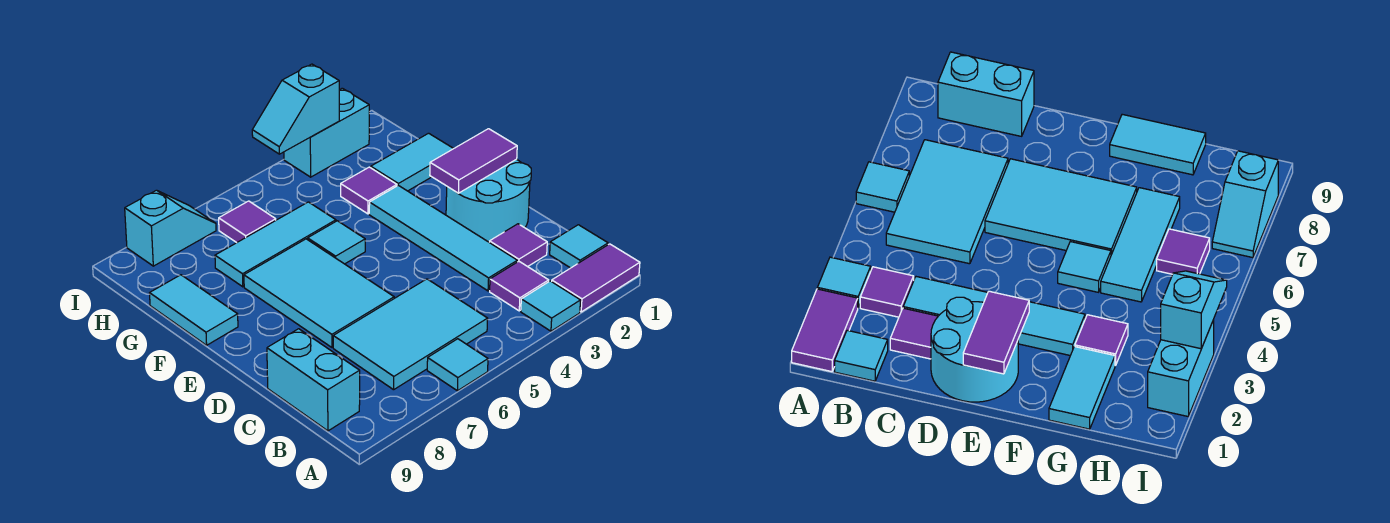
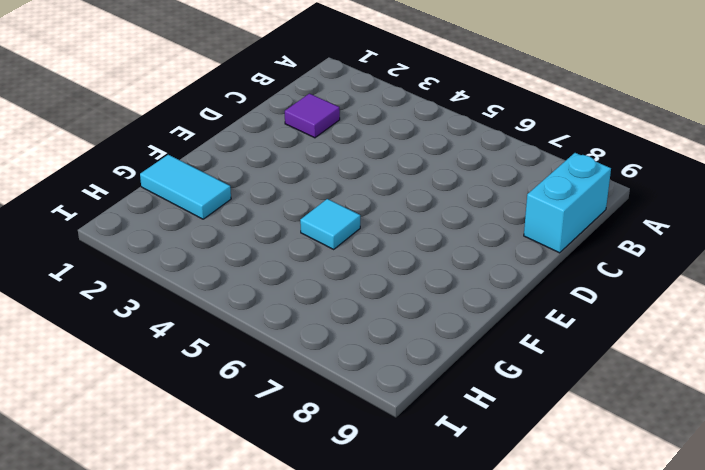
none -> purple tile A1:A2 level 1
none -> cyan tile A3 level 1
none -> cyan tile A6 level 1

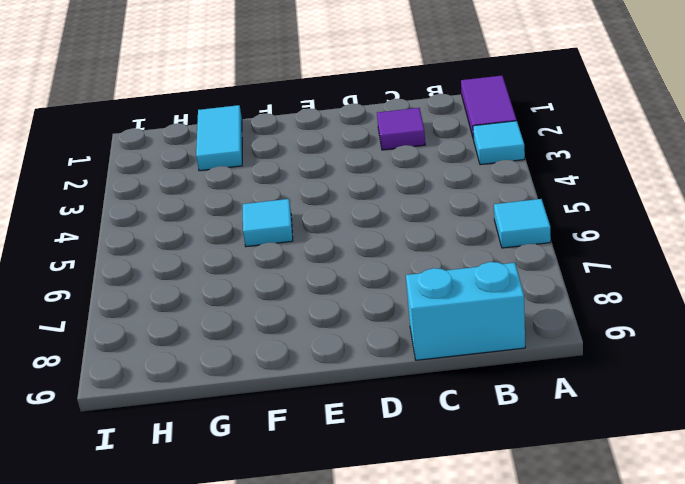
none -> cyan tile B1 level 1
none -> purple tile B3 level 1
none -> cyan tile B5:C7 level 1

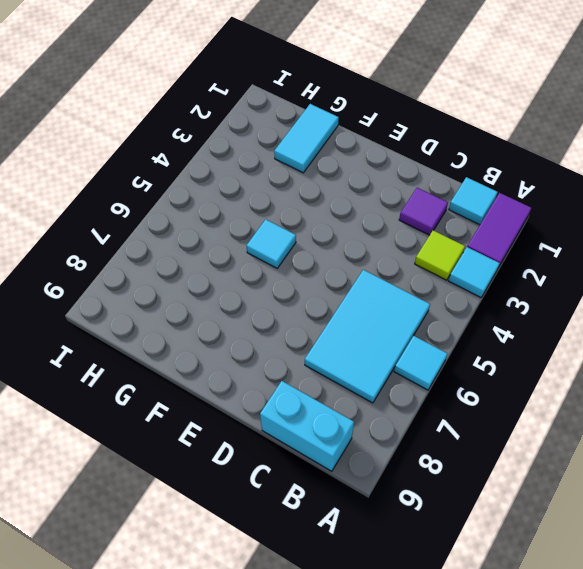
lime tile B3 level 1 -> purple tile B3 level 1
none -> cyan tile C3:F3 level 1
none -> cyan round brick D1:E2 level 1
none -> cyan tile D6:F7 level 1

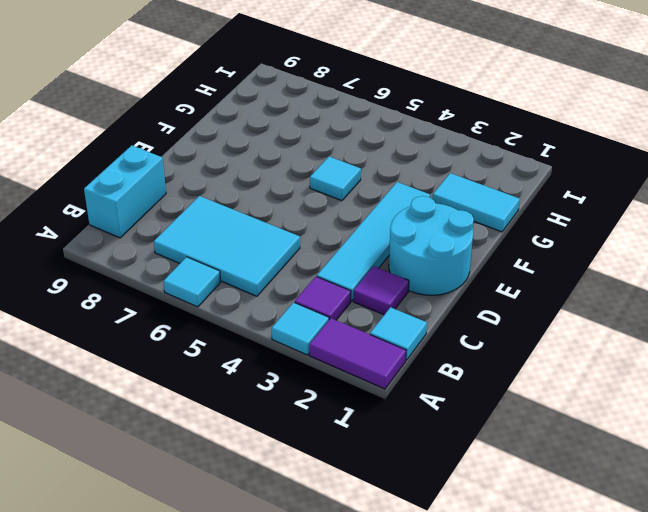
none -> cyan tile D6:F7 level 1
none -> cyan tile F9:G9 level 1
none -> purple tile G3 level 1

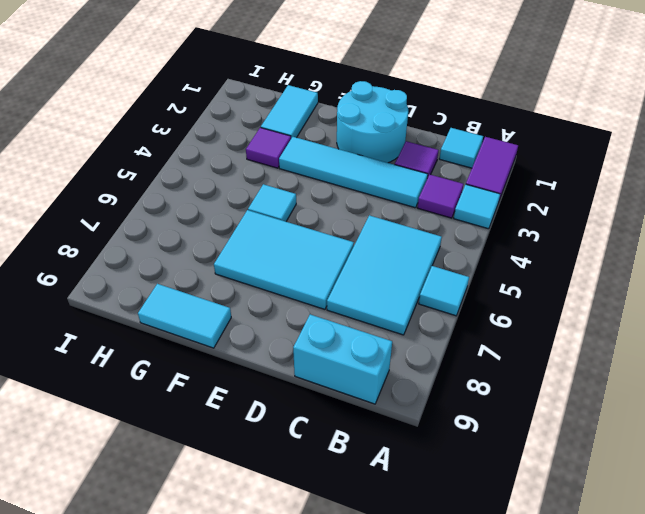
none -> cyan tile G5:G7 level 1
none -> purple tile H6 level 1
none -> cyan brick I2:I3 level 1

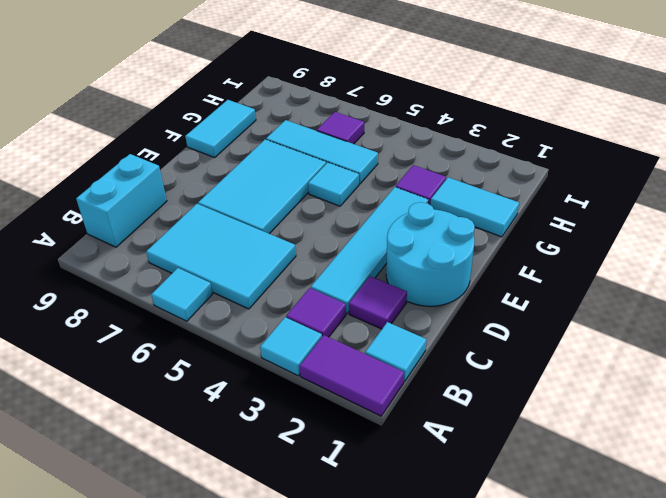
none -> cyan brick I2:I3 level 1
none -> cyan slope I7:I8 level 1 top 8
none -> purple tile E1:E2 level 2

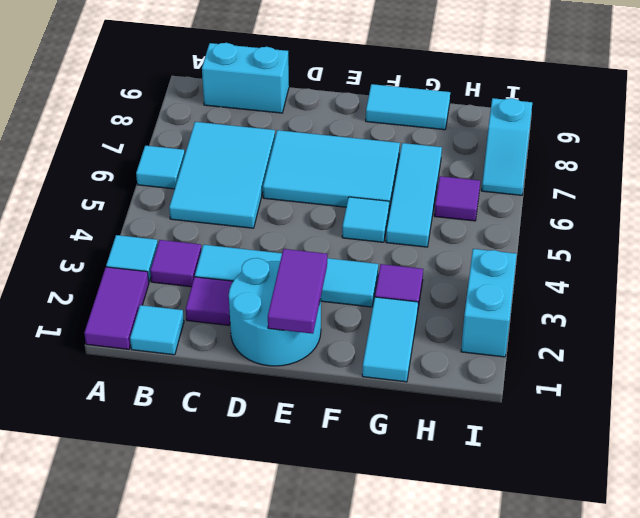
none -> cyan slope I3:I4 level 2 top 3

